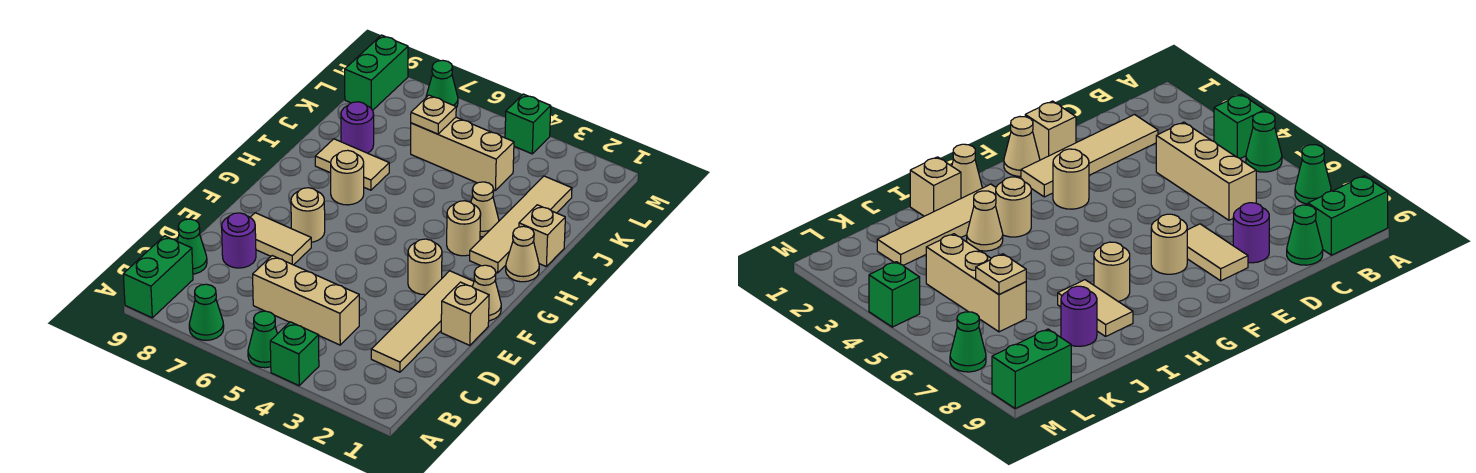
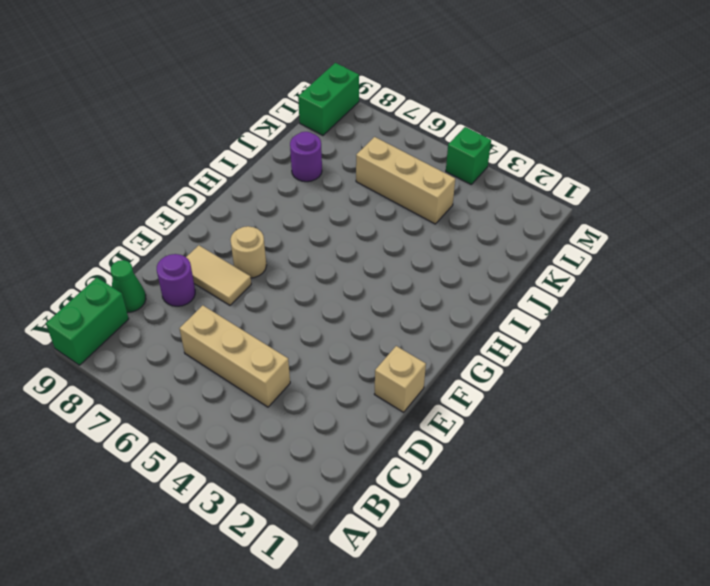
none -> green brick A4 level 1
none -> green cone A5 level 1
none -> green cone A7 level 1

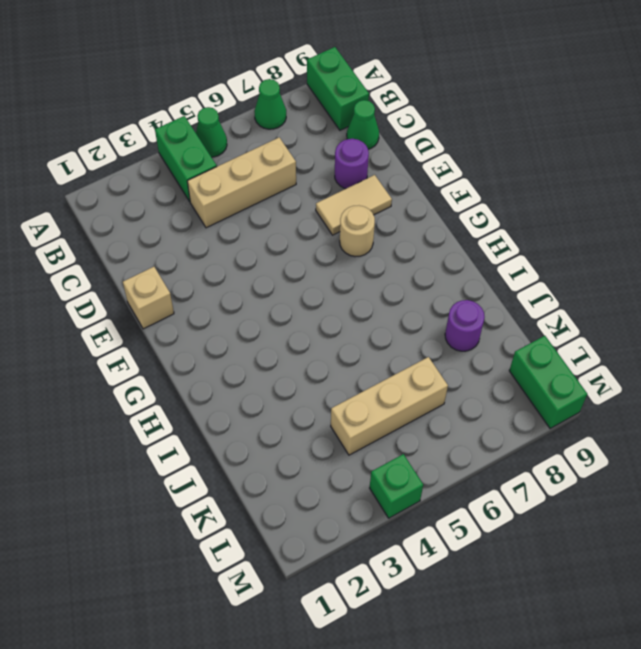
green brick A4:B4 level 1 -> green brick A4 level 1
none -> tan tile C2:F2 level 1
none -> tan cone F1 level 1
none -> tan round brick F3 level 1

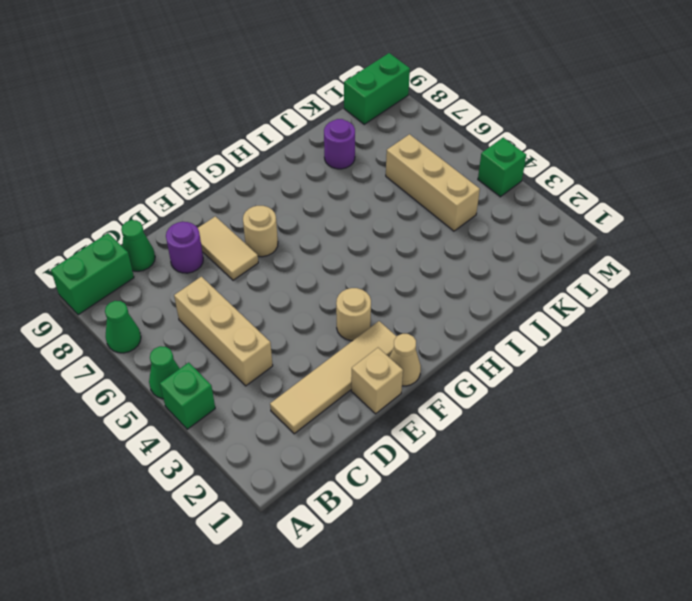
none -> tan cone H1 level 1
none -> tan tile H2:K2 level 1
none -> tan round brick H3 level 1

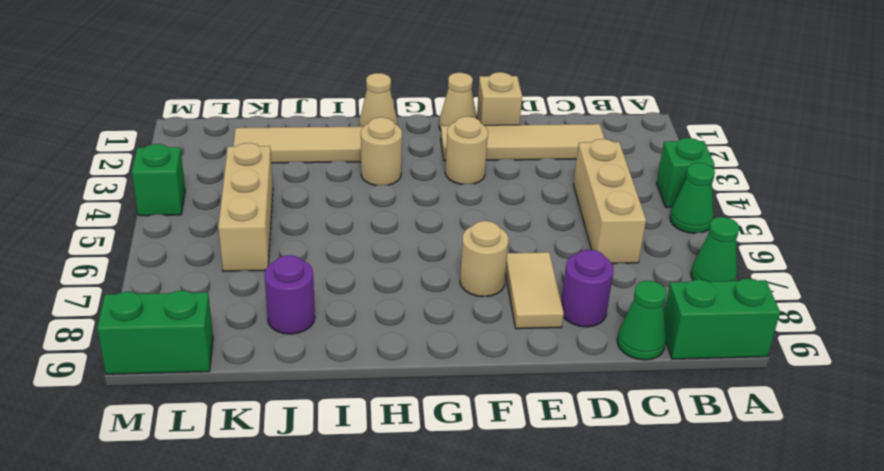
none -> tan round brick H7 level 1
none -> tan brick I1 level 1
none -> tan cone I3 level 1

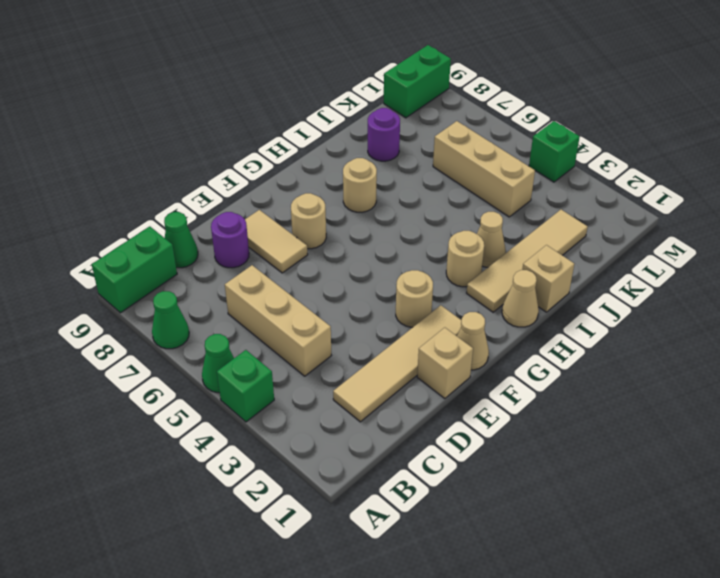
none -> tan tile I7:I8 level 1
none -> green cone M7 level 1
none -> tan plate K6 level 2

